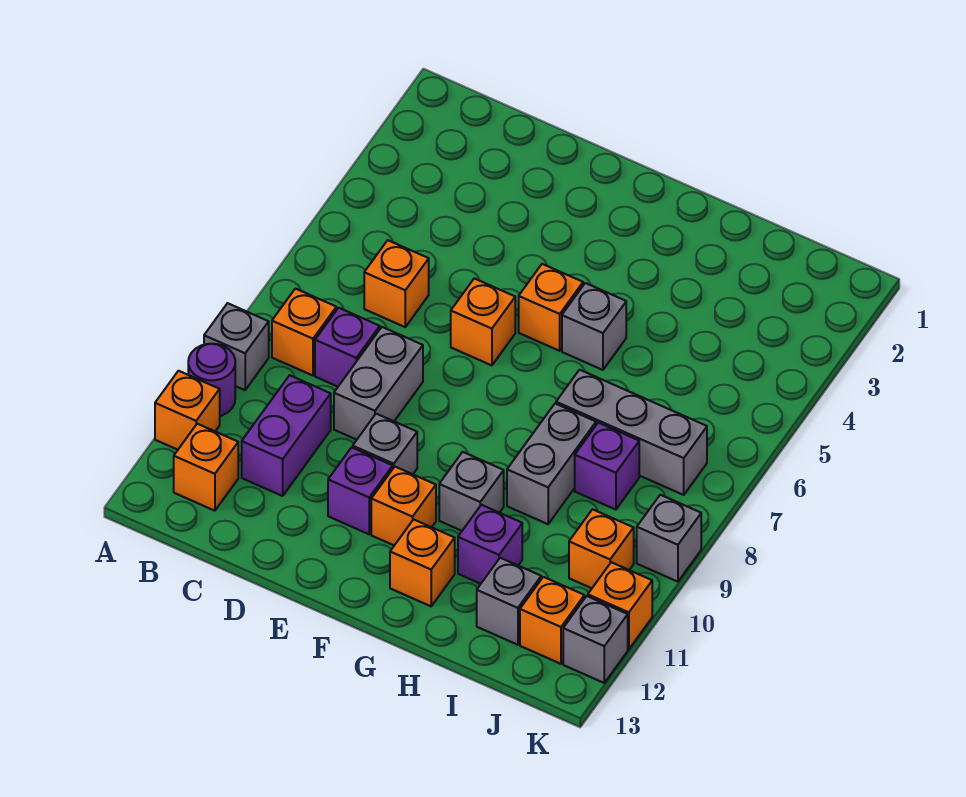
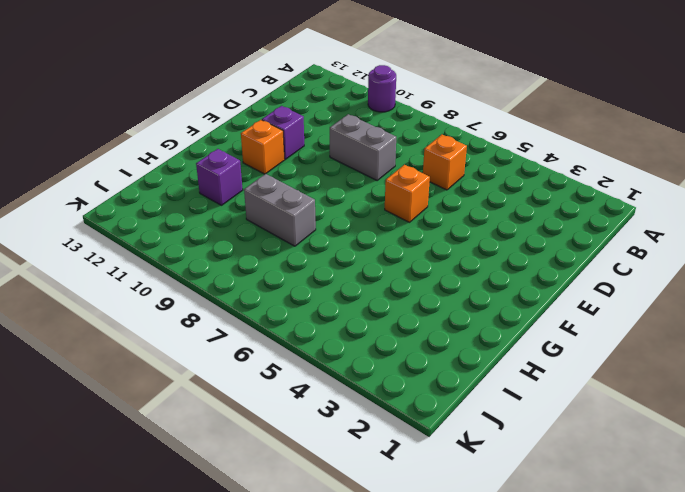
none -> grey brick A9 level 1
none -> orange brick A11 level 1
none -> orange brick B8 level 1

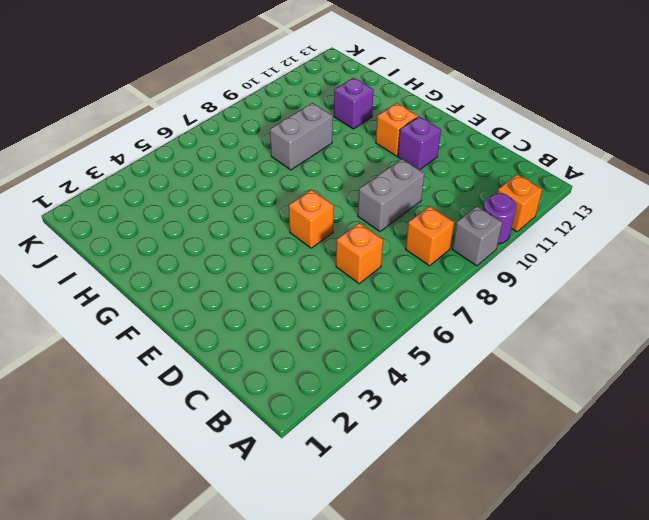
none -> orange brick B12 level 1
none -> purple brick C8 level 1
none -> purple brick C10:C11 level 1

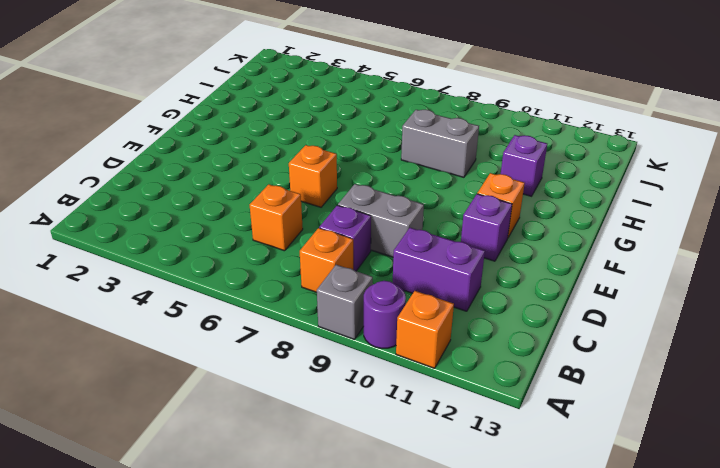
none -> orange brick B12 level 1
none -> grey brick E10 level 1
none -> orange brick F5 level 1

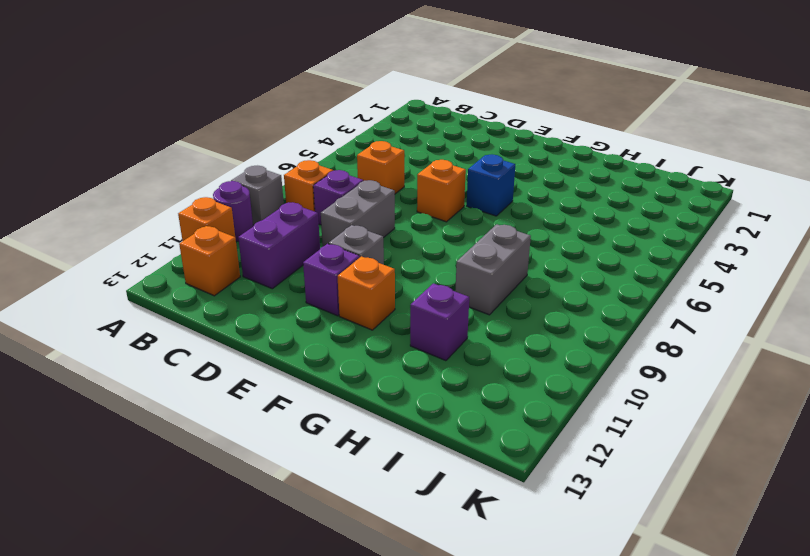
blue brick F5 level 1 -> orange brick F5 level 1
none -> grey brick G5 level 1
none -> grey brick G10 level 1
none -> orange brick G12 level 1

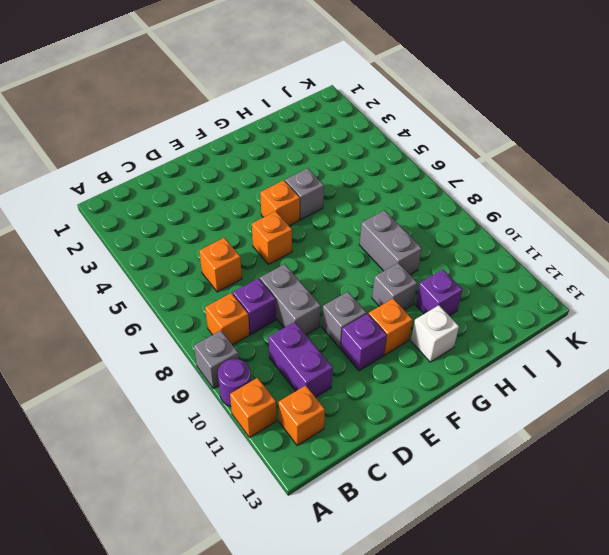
white brick G12 level 1 -> orange brick G12 level 1
none -> grey brick H7:J7 level 1
none -> purple brick I8 level 1
none -> grey brick I12 level 1

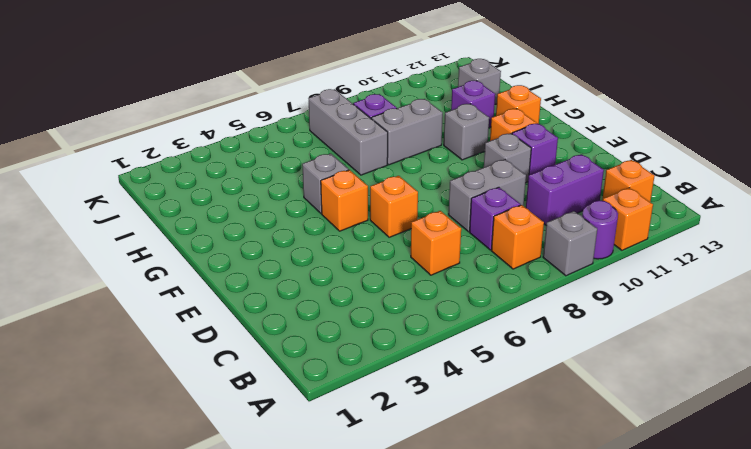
none -> orange brick J10 level 1
none -> orange brick J12 level 1
none -> grey brick K9 level 1

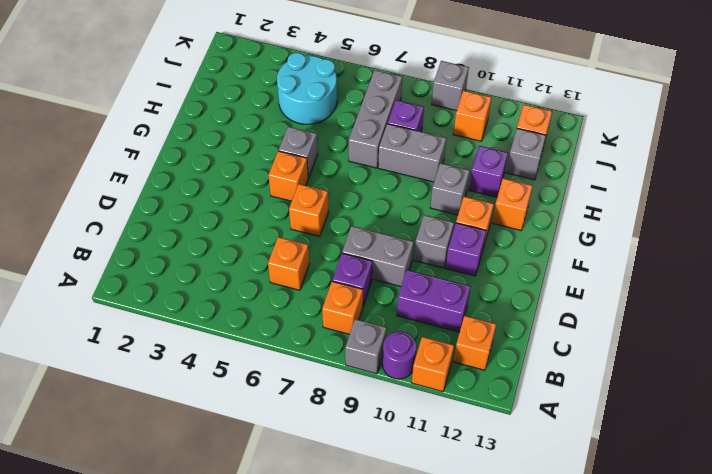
cyan round brick I4:J5 level 1 -> none
none -> orange brick K11 level 1
none -> grey brick K12 level 1

